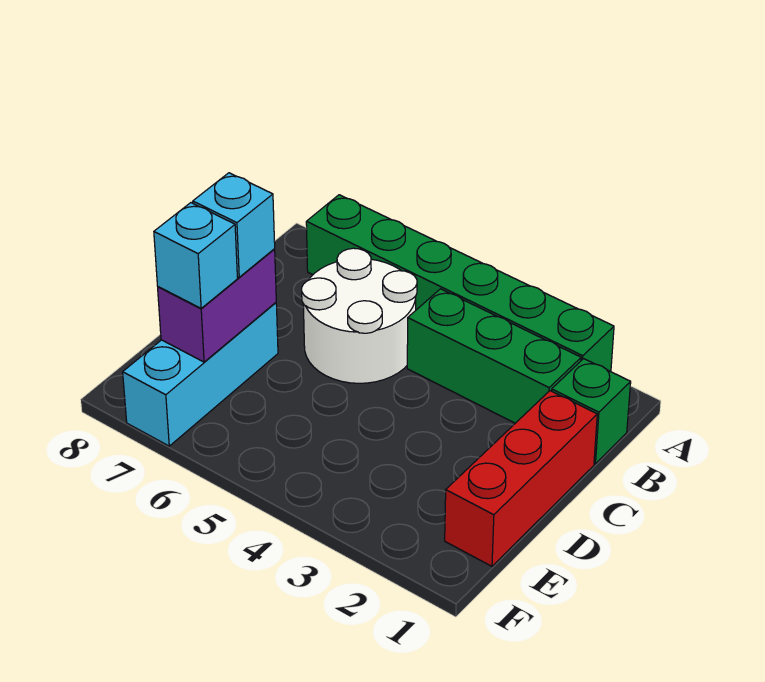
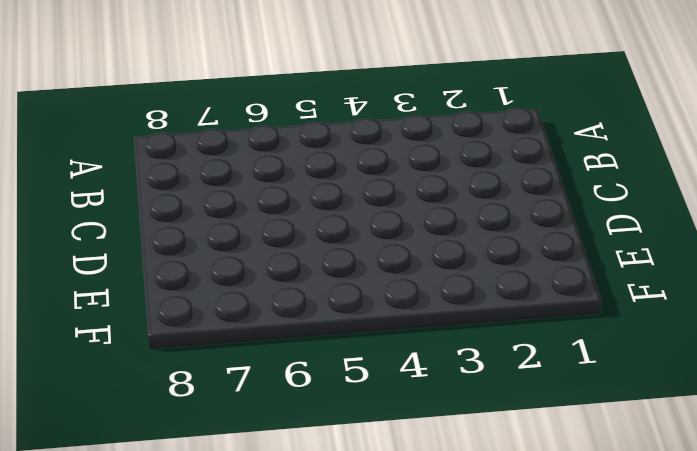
none -> green brick A2:A7 level 1
none -> green brick B1 level 1

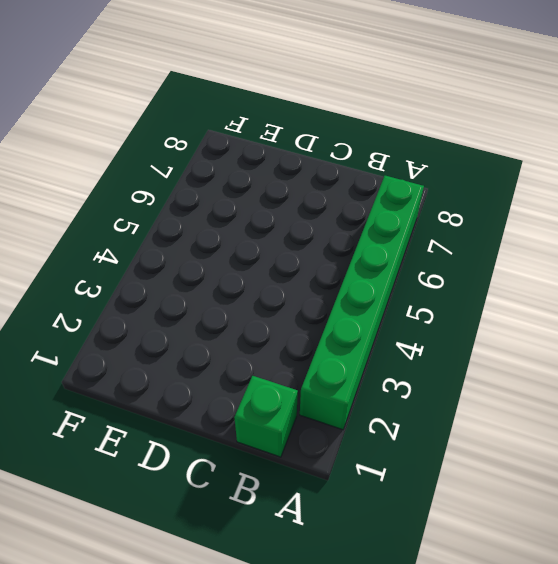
none -> green brick B2:B4 level 1
none -> white round brick B5:C6 level 1

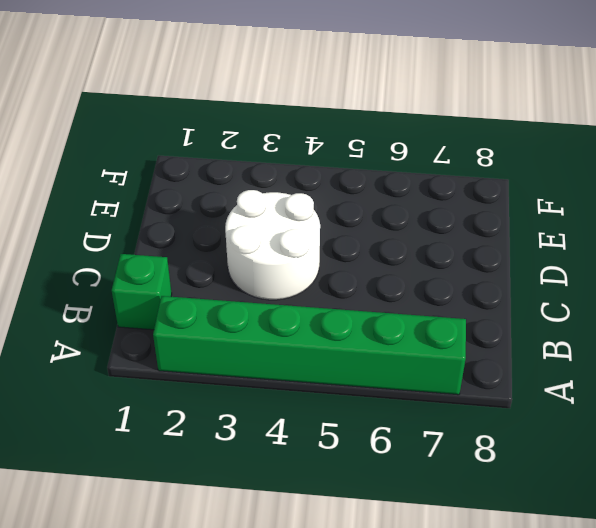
white round brick C3:D4 level 1 -> white round brick B5:C6 level 1
none -> green brick B2:B4 level 1
none -> red brick C1:E1 level 1

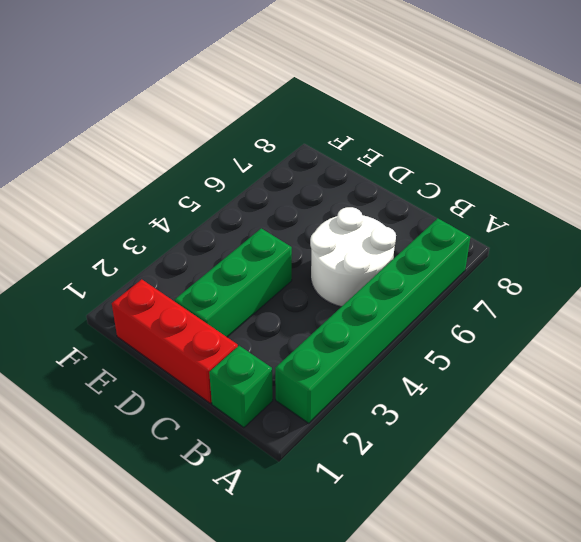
green brick D2:D4 level 1 -> green brick B2:B4 level 1
none -> cyan brick D7:F7 level 1
none -> purple brick D7:E7 level 2

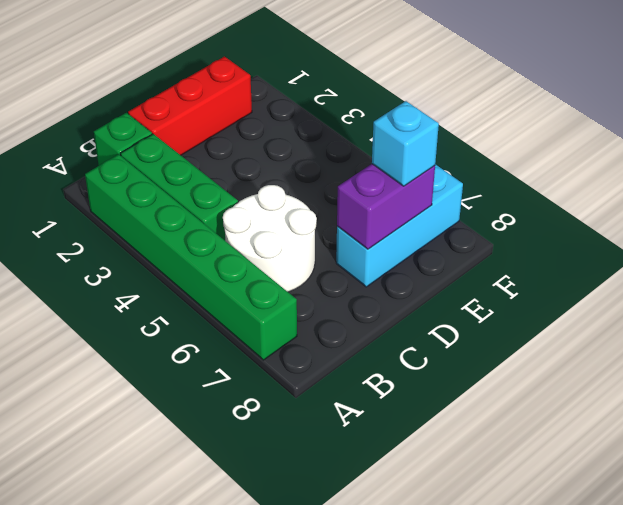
none -> cyan brick D7 level 3

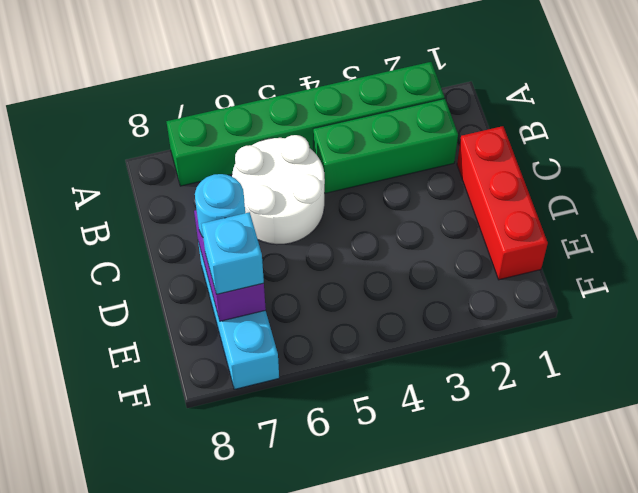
cyan round brick D7 level 3 -> cyan brick D7 level 3
none -> green brick B1 level 1

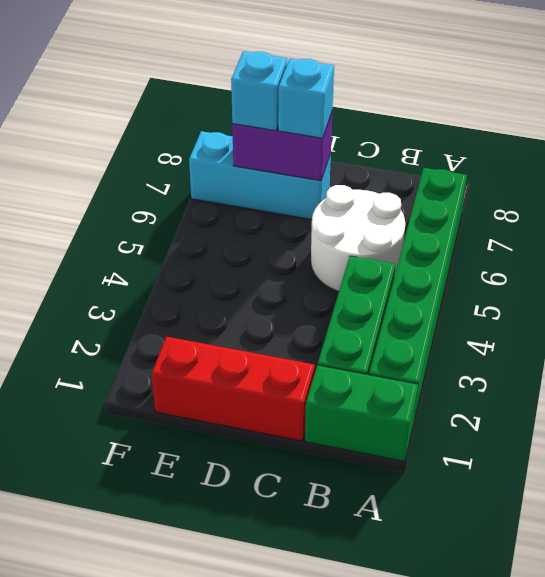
green brick A1:B1 level 1 -> green brick B1 level 1

